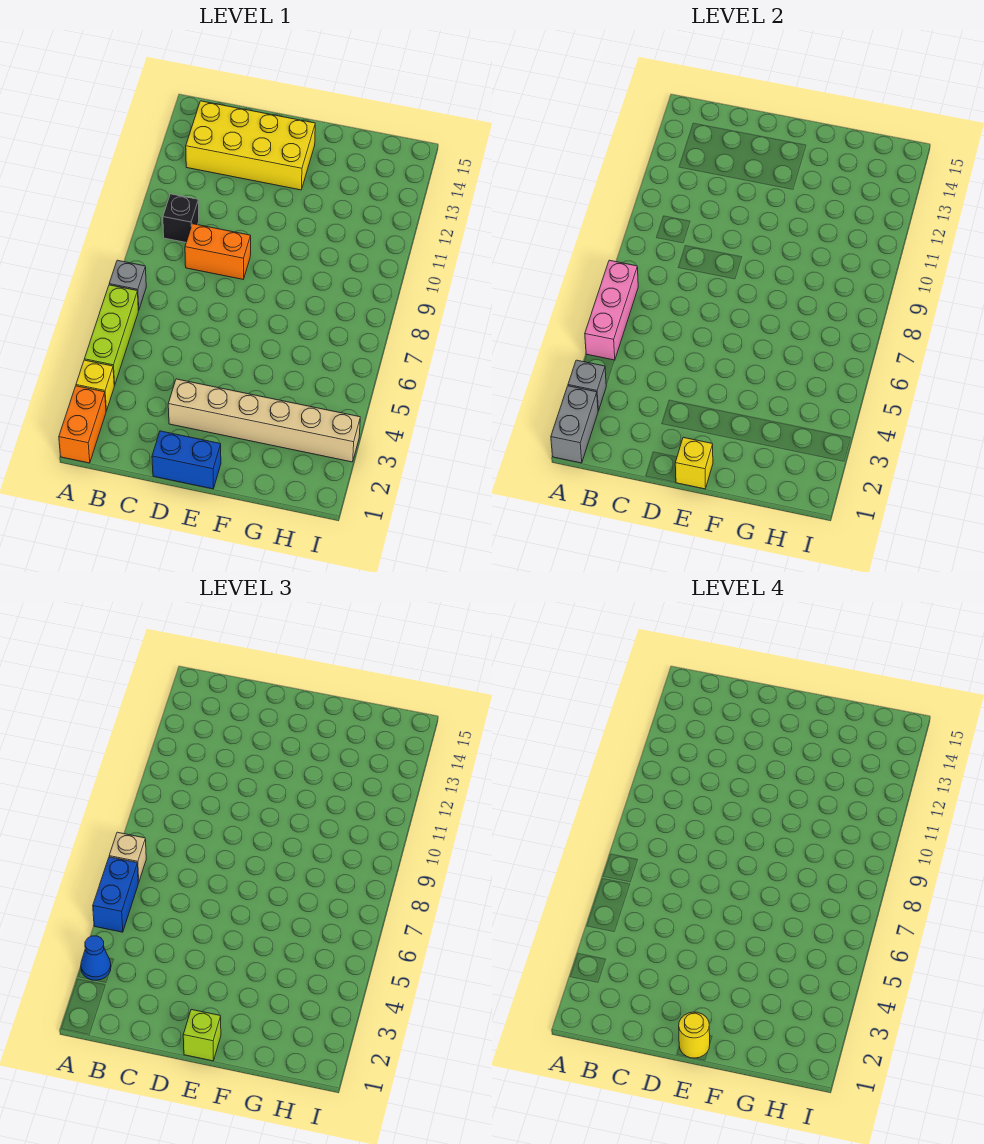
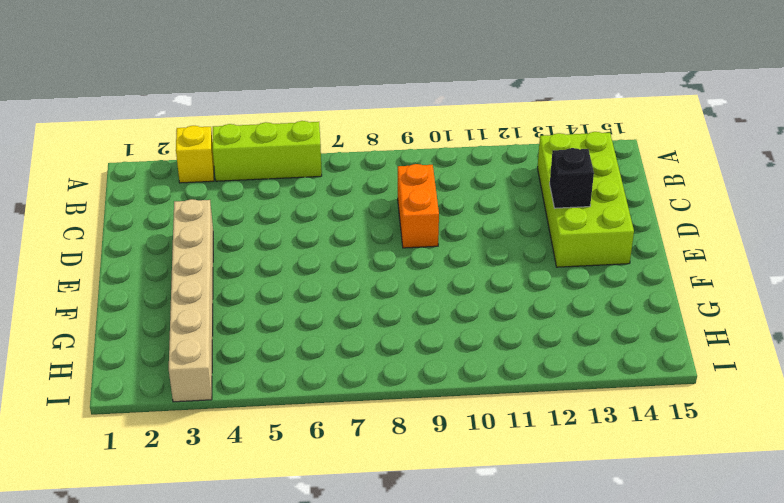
lime brick B13:E14 level 1 -> yellow brick B13:E14 level 1
black brick D13 level 2 -> black brick B10 level 1
none -> orange brick A1:A2 level 1
none -> grey brick A7 level 1
none -> blue brick D1:E1 level 1

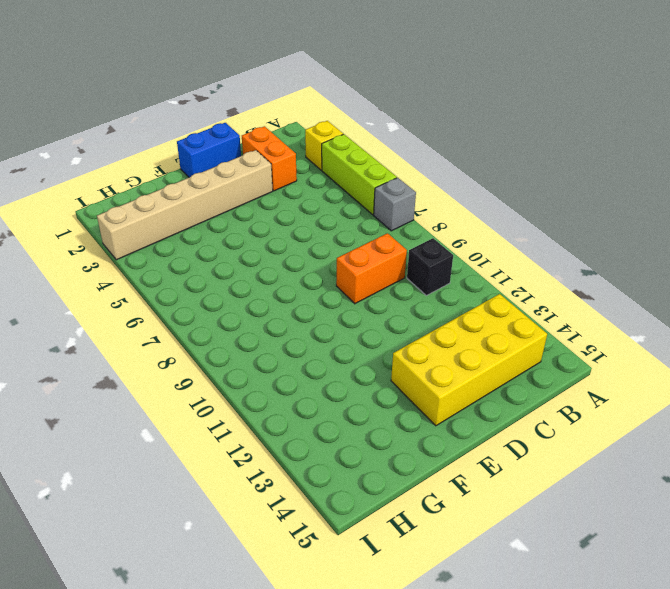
orange brick C2:C3 level 1 -> orange brick A1:A2 level 1
none -> grey brick A1:A2 level 2
none -> grey brick A3 level 2
none -> pink brick A5:A7 level 2

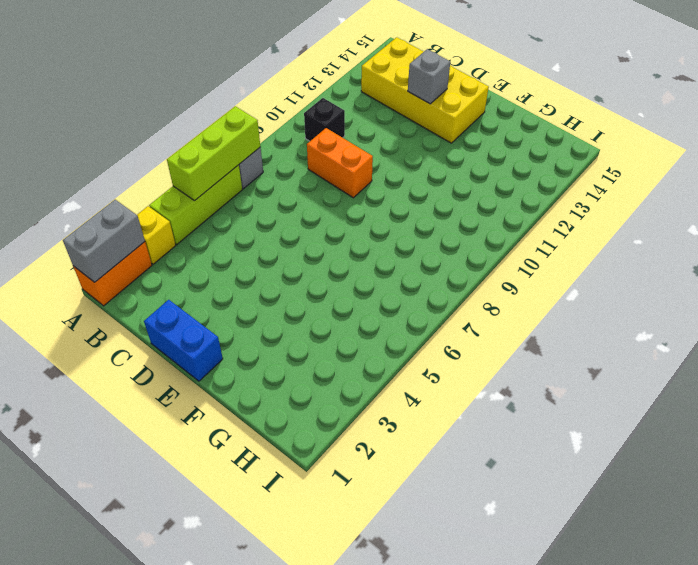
lime brick A5:A7 level 2 -> pink brick A5:A7 level 2
grey brick D13 level 2 -> grey brick A3 level 2
none -> tan brick D3:I3 level 1
none -> yellow brick E1 level 2
none -> blue cone A3 level 3

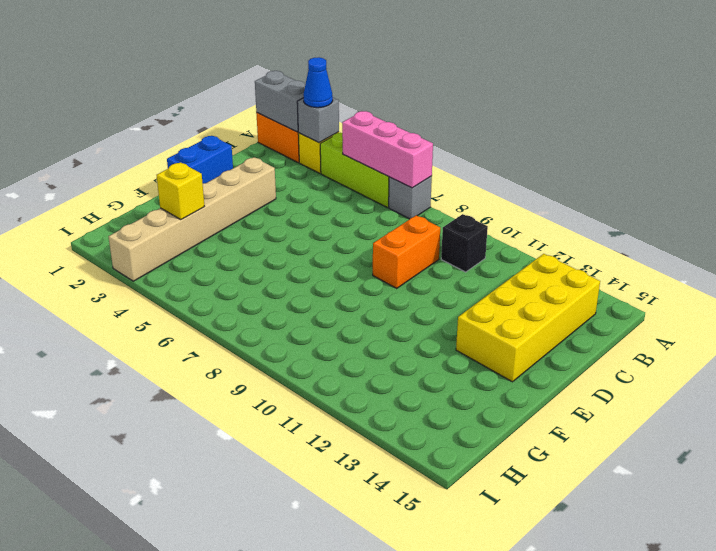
yellow brick G3 level 2 -> yellow brick E1 level 2
none -> blue brick A5:A6 level 3
none -> tan brick A7 level 3
none -> lime brick E1 level 3

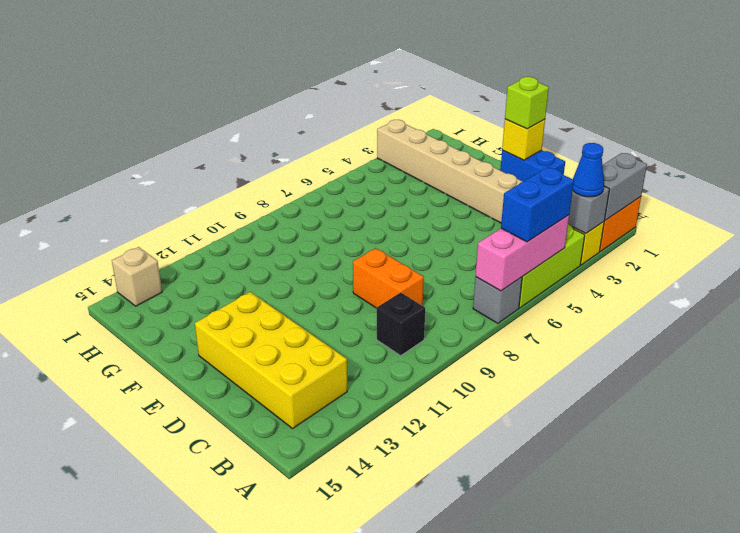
tan brick I14 level 1 -> tan brick A7 level 3
none -> yellow round brick E1 level 4

